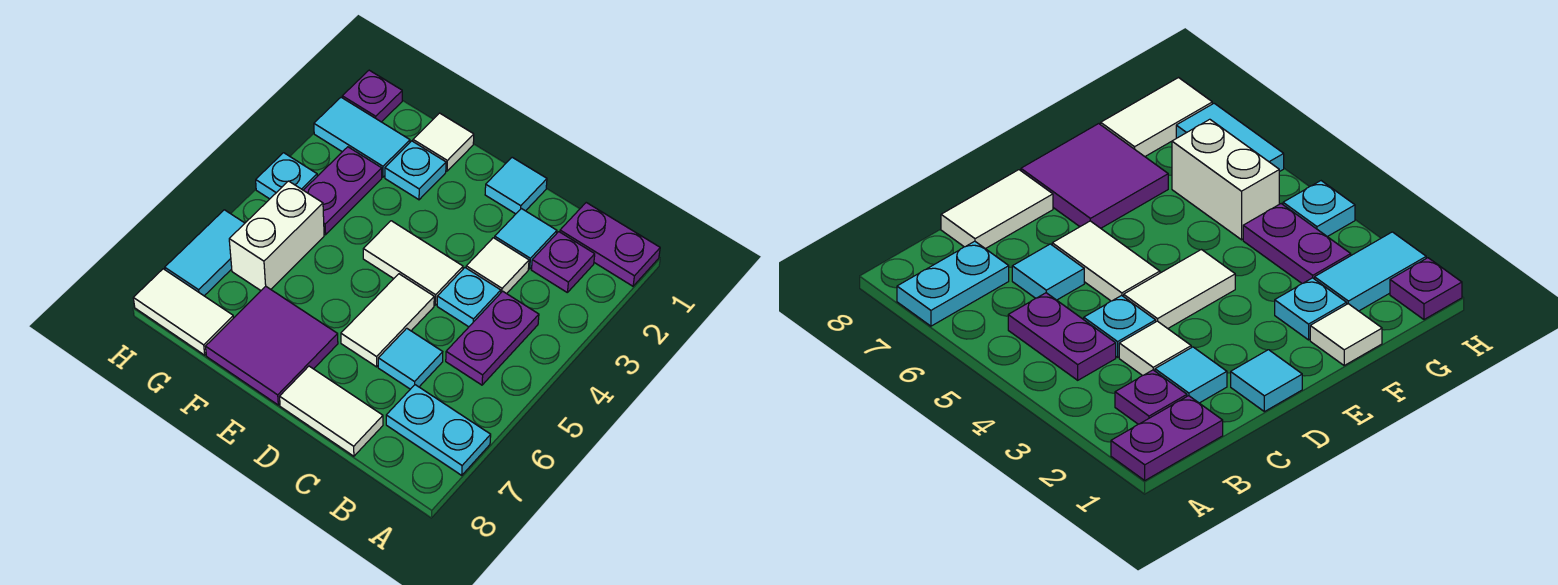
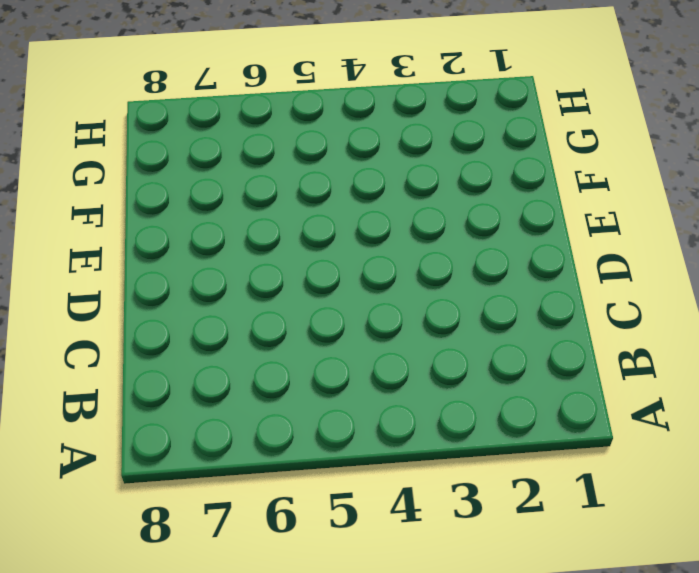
none -> purple plate A1:B1 level 1
none -> cyan plate A7:B7 level 1
none -> purple plate B2 level 1

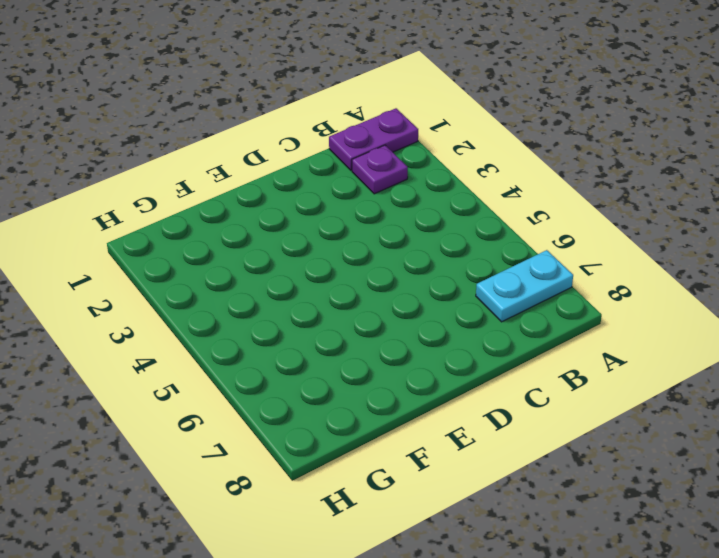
none -> purple plate B4:B5 level 1
none -> cyan tile C2 level 1
none -> white tile C3 level 1

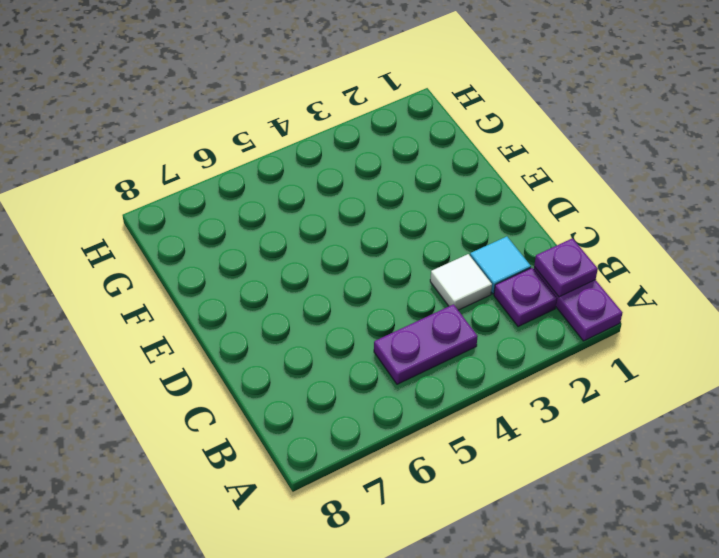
purple plate B1 level 2 -> purple plate H1 level 1
none -> cyan plate A7:B7 level 1
none -> cyan plate C4 level 1
none -> cyan tile C6 level 1

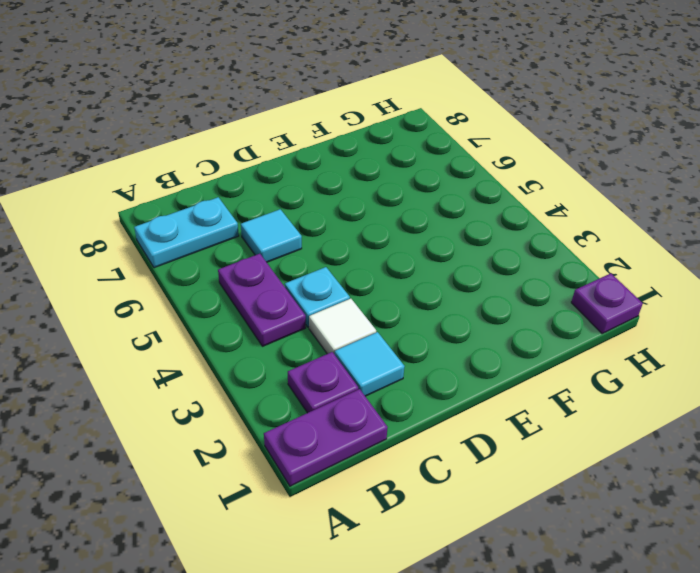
none -> white tile C8:D8 level 1
none -> cyan tile D1 level 1
none -> white tile D4:E4 level 1

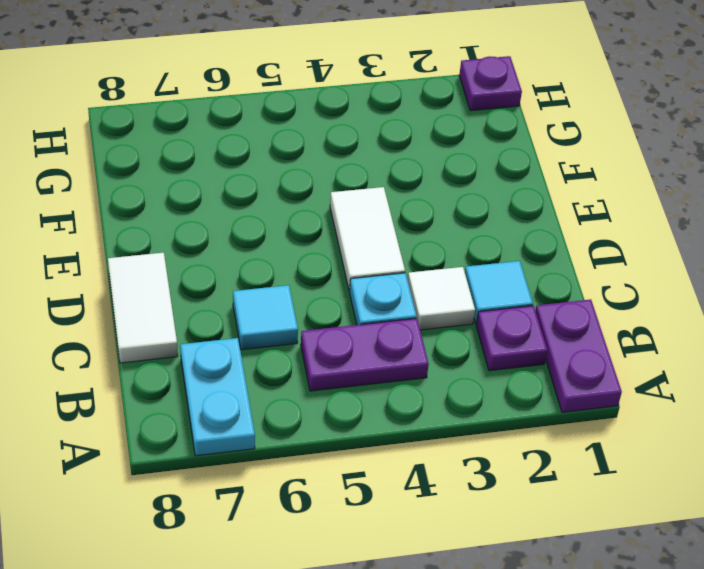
none -> cyan tile D1 level 1
none -> white tile D5:D6 level 1
none -> purple tile E7:F8 level 1

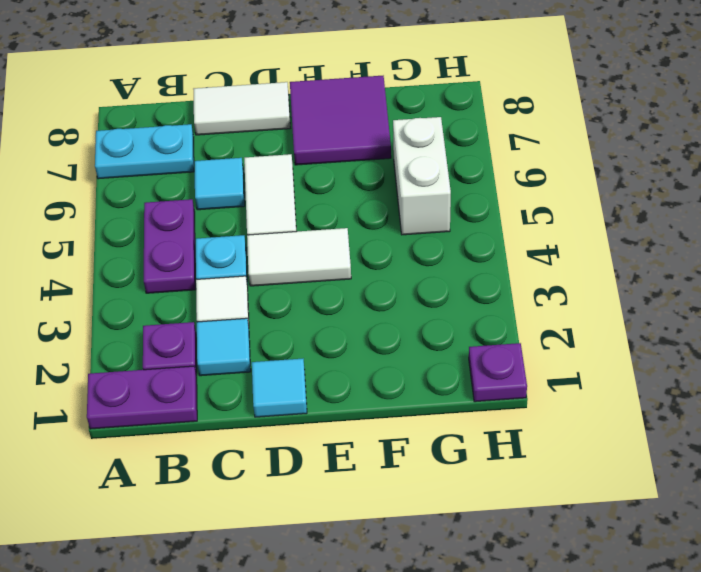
none -> white tile F1 level 1
none -> cyan plate F2 level 1
none -> cyan tile G2:H2 level 1

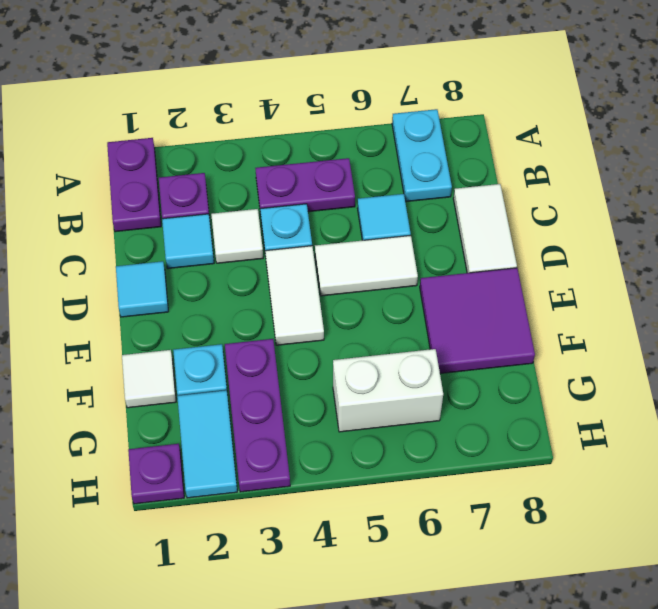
purple plate F3:H3 level 1 -> purple plate G3:G4 level 1
none -> white tile G8:H8 level 1
none -> cyan plate H4 level 1
none -> cyan tile H6:H7 level 1

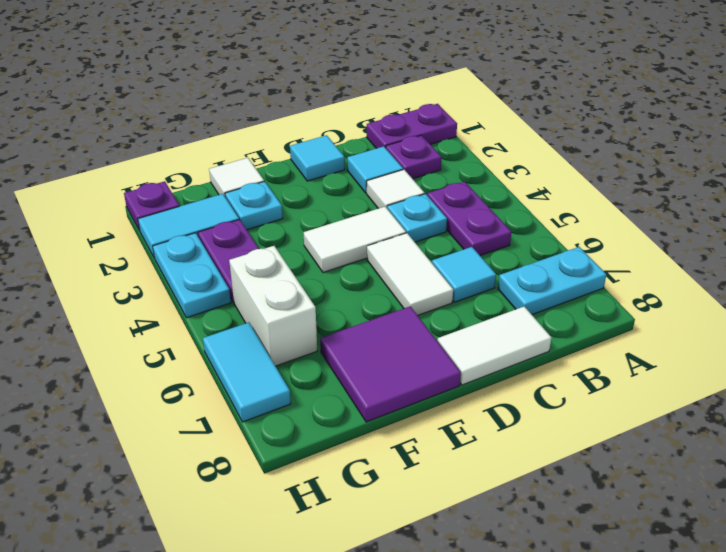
cyan plate H3:H4 level 1 -> cyan plate H4 level 1
none -> white tile G8:H8 level 1

